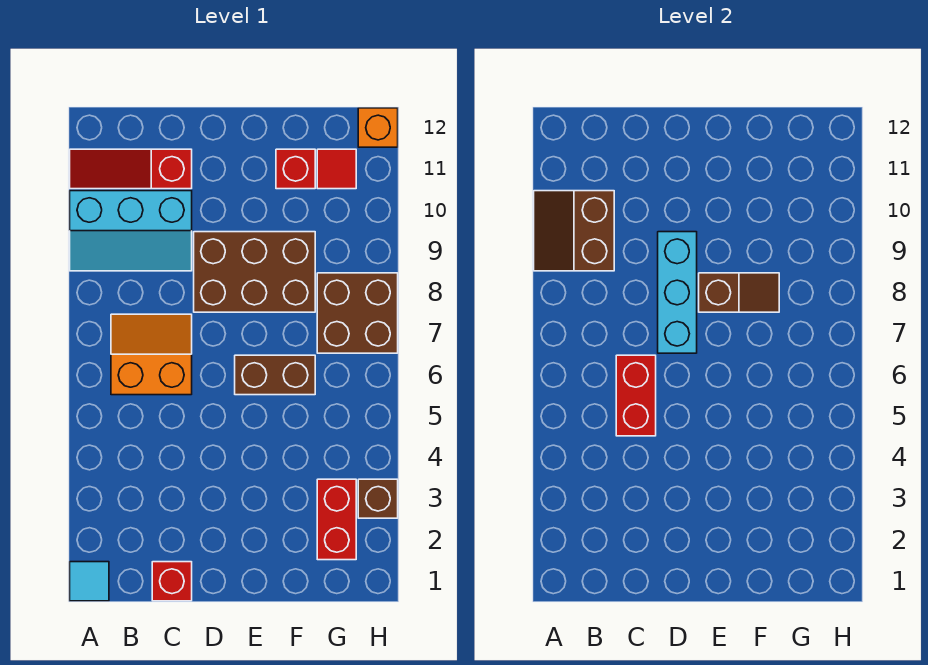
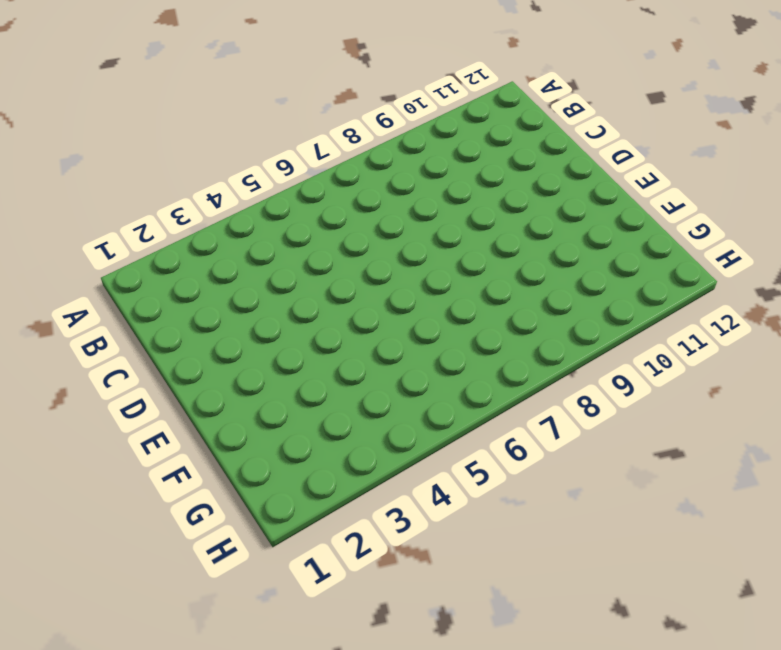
none -> cyan tile A1 level 1
none -> cyan slope A9:C10 level 1 top 10
none -> red slope A11:C11 level 1 top C

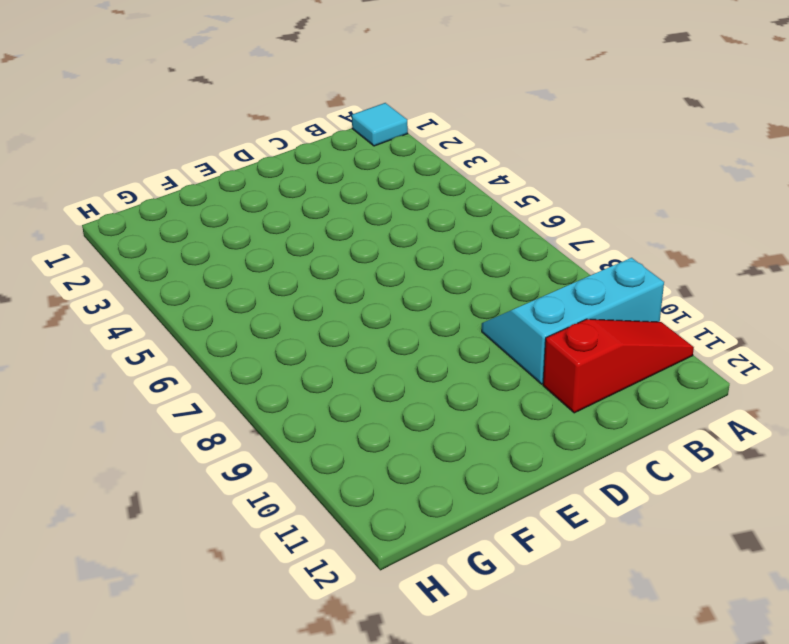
none -> orange slope B6:C7 level 1 top 6
none -> red brick C1 level 1
none -> brown brick D8:F9 level 1

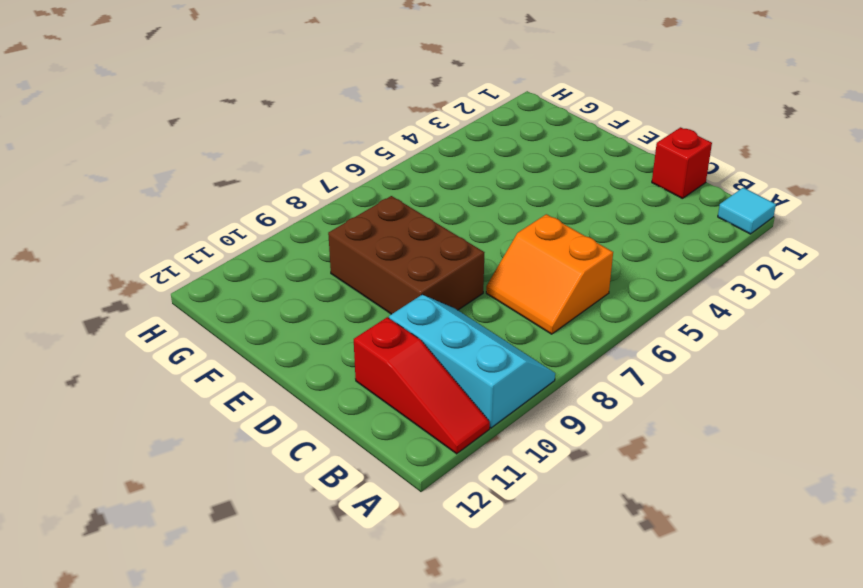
none -> brown brick E6:F6 level 1
none -> red brick F11 level 1
none -> red brick G2:G3 level 1

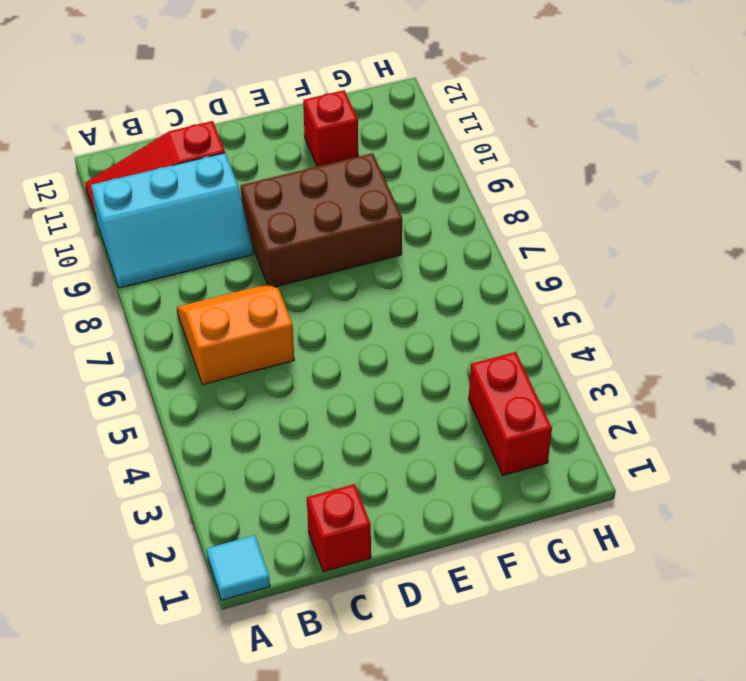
none -> brown brick E6:F6 level 1
none -> brown brick G7:H8 level 1
none -> red tile G11 level 1

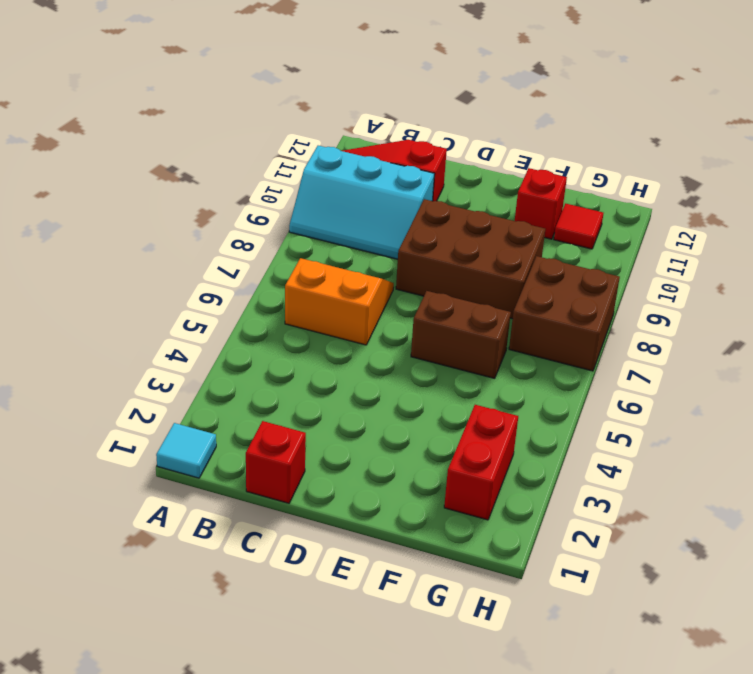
none -> brown brick H3 level 1
none -> orange brick H12 level 1
none -> brown slope A9:B10 level 2 top B

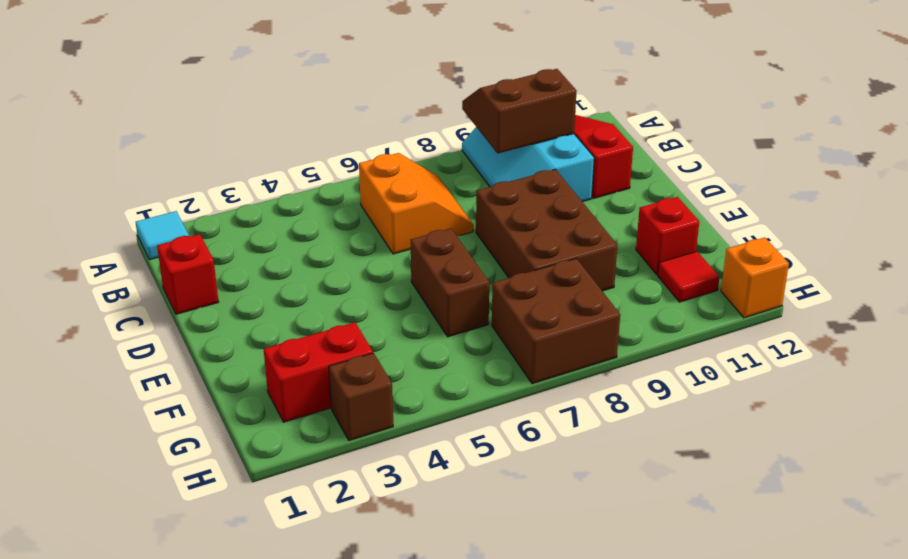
none -> red brick C5:C6 level 2
none -> cyan brick D7:D9 level 2
none -> brown slope E8:F8 level 2 top E

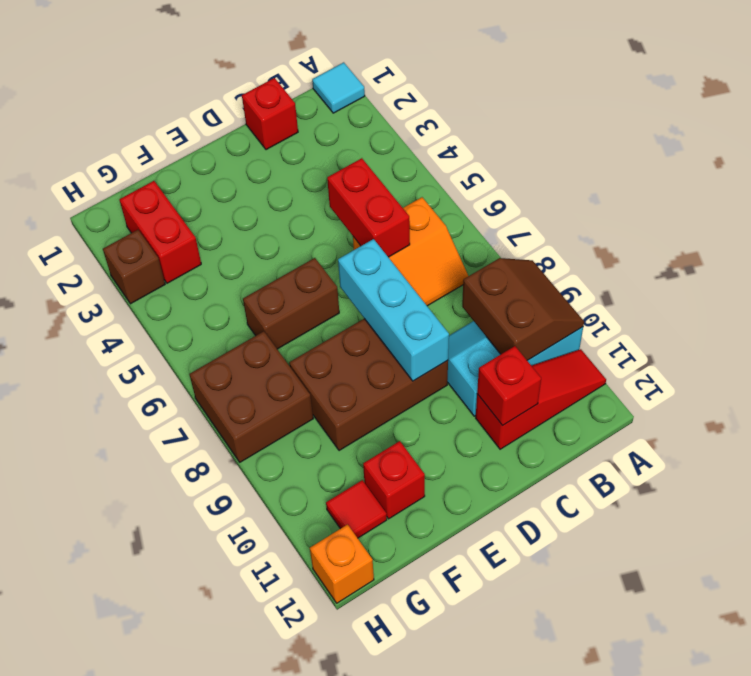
red brick C11 level 2 -> none
none -> brown slope E8:F8 level 2 top E

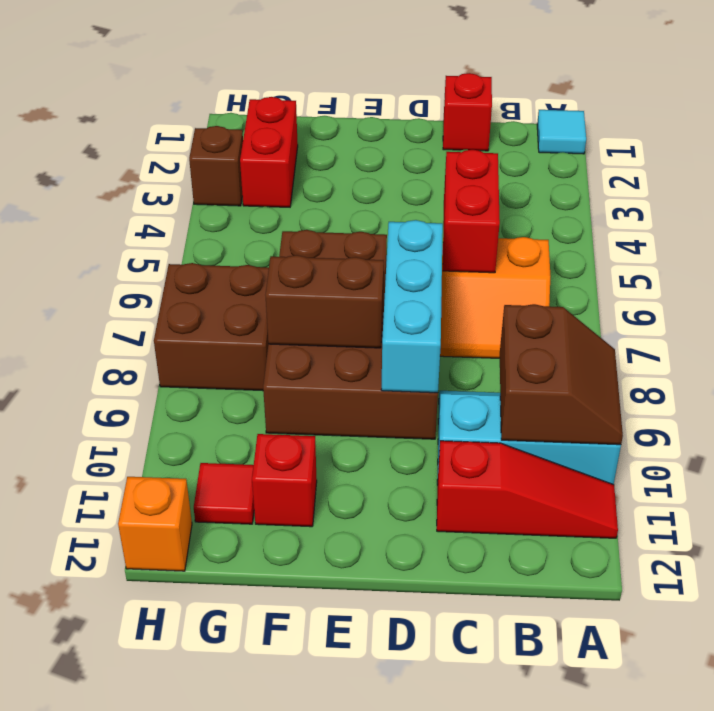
brown brick E8:F8 level 2 -> brown slope E8:F8 level 2 top E

